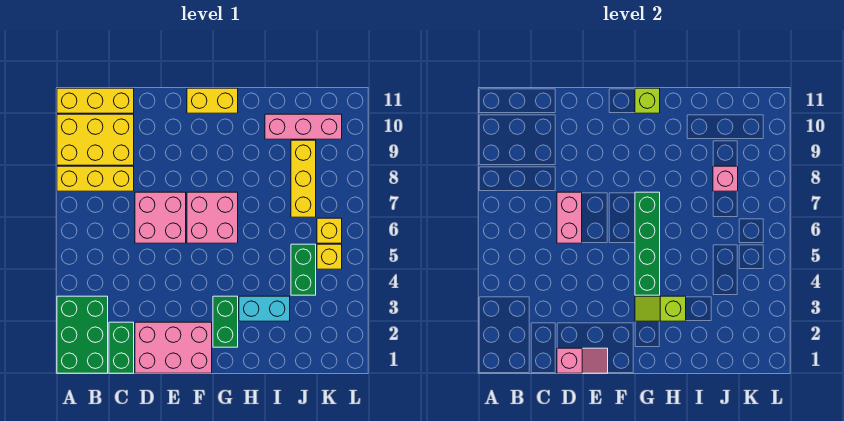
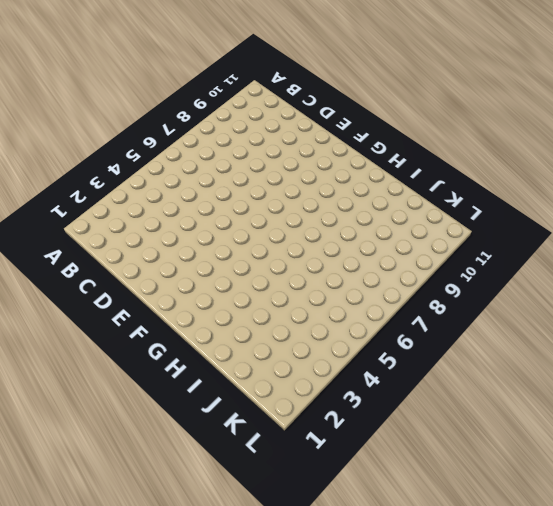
none -> green brick A1:B3 level 1
none -> yellow brick A8:C8 level 1
none -> yellow brick A9:C10 level 1

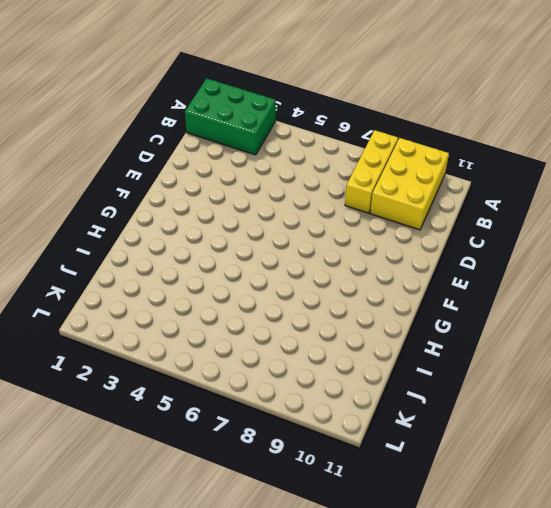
none -> yellow brick A11:C11 level 1
none -> green brick C1:C2 level 1
none -> pink brick D1:F2 level 1

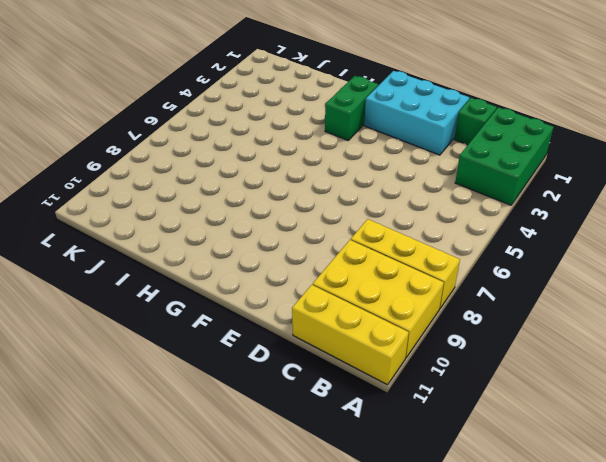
green brick C1 level 1 -> green brick C1:C2 level 1
cyan brick D1:F2 level 1 -> pink brick D1:F2 level 1
none -> pink brick D6:E7 level 1
none -> pink brick F6:G7 level 1
none -> yellow brick F11:G11 level 1

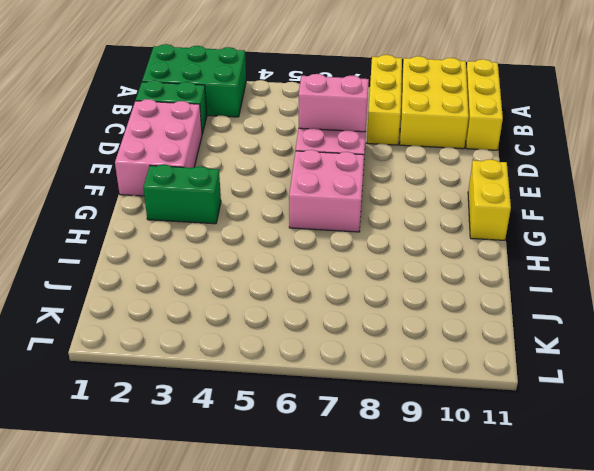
none -> cyan brick H3:I3 level 1
none -> pink brick I10:K10 level 1
none -> green brick J4:J5 level 1

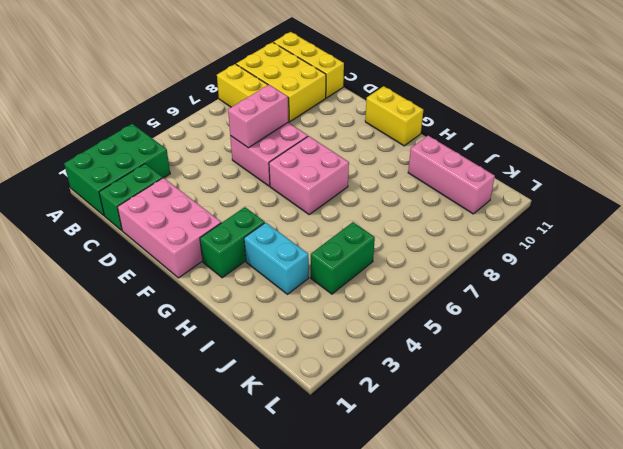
none -> yellow brick J7:J9 level 1
none -> yellow brick K5 level 1
none -> yellow brick K6 level 1

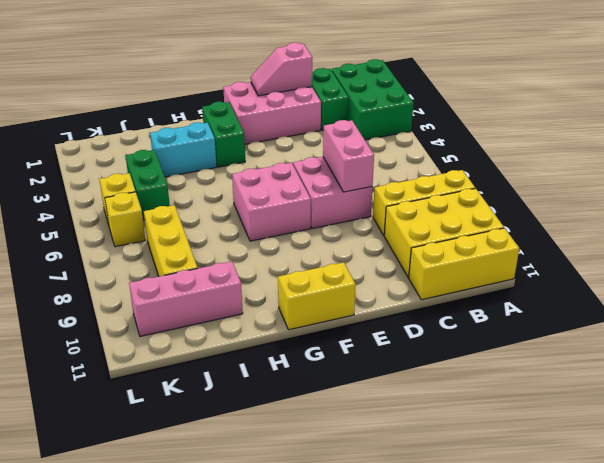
none -> lime slope G3:H3 level 2 top H
none -> green brick G4:G7 level 2
none -> lime brick G11 level 2

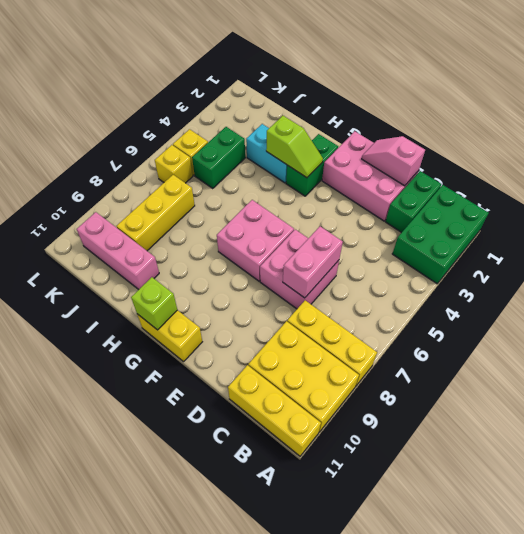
none -> green brick G4:G7 level 2
none -> pink brick J8 level 2

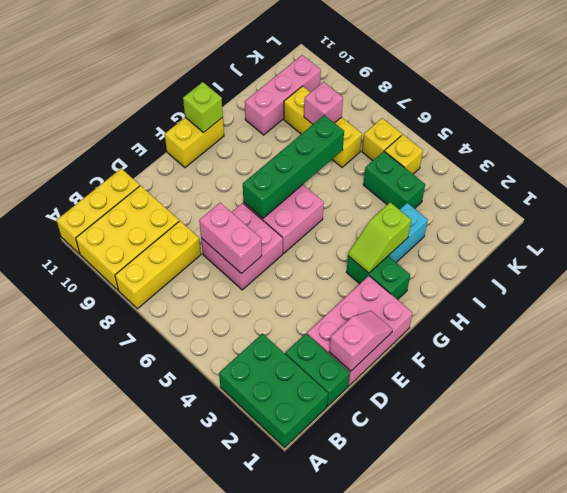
green brick F7:I7 level 2 -> green brick G4:G7 level 2

